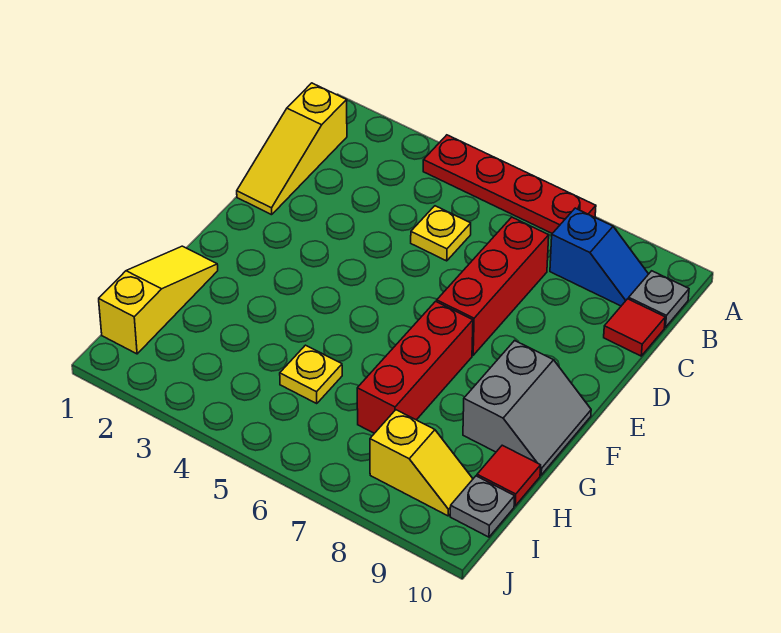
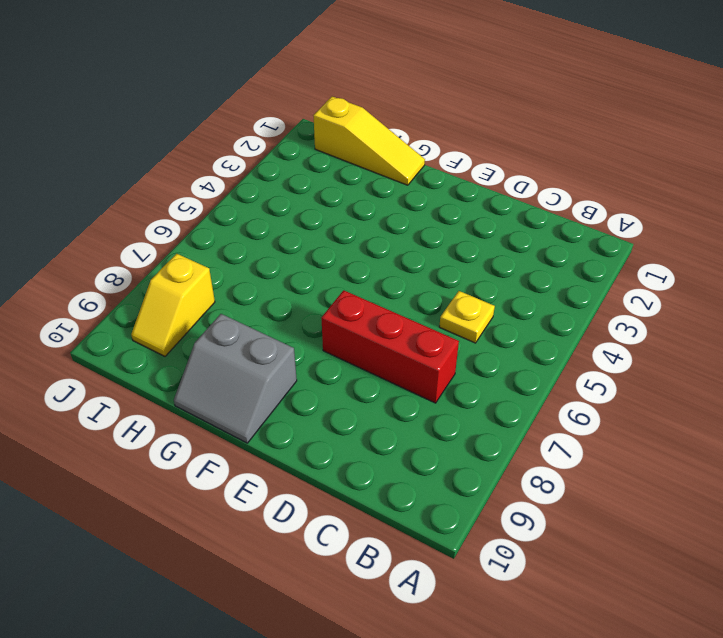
none -> red plate A4:A7 level 1
none -> yellow slope B1:D1 level 1 top B
none -> blue slope B8:B9 level 1 top 8

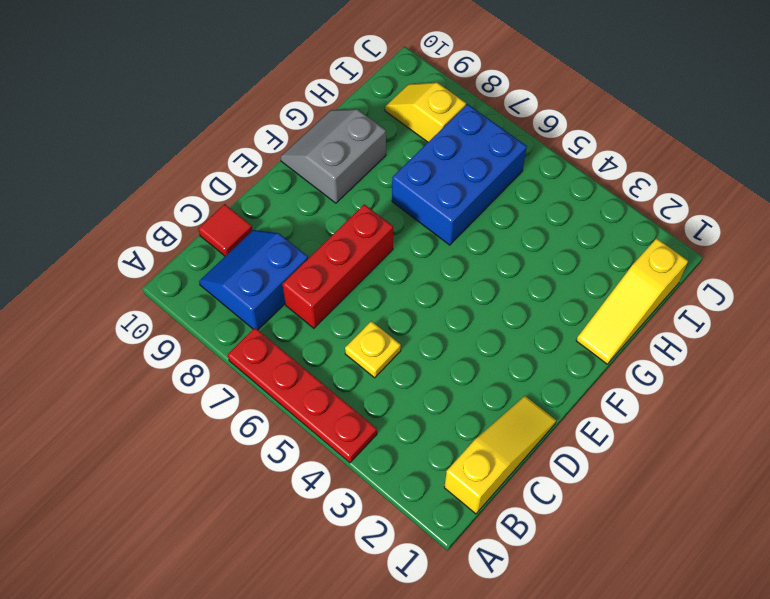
blue slope B8:C9 level 1 top 8 -> blue slope B8:B9 level 1 top 8
blue brick G6:I7 level 1 -> red brick F7:H7 level 1
none -> grey plate B10 level 1
none -> yellow plate H5 level 1
none -> red tile H10 level 1

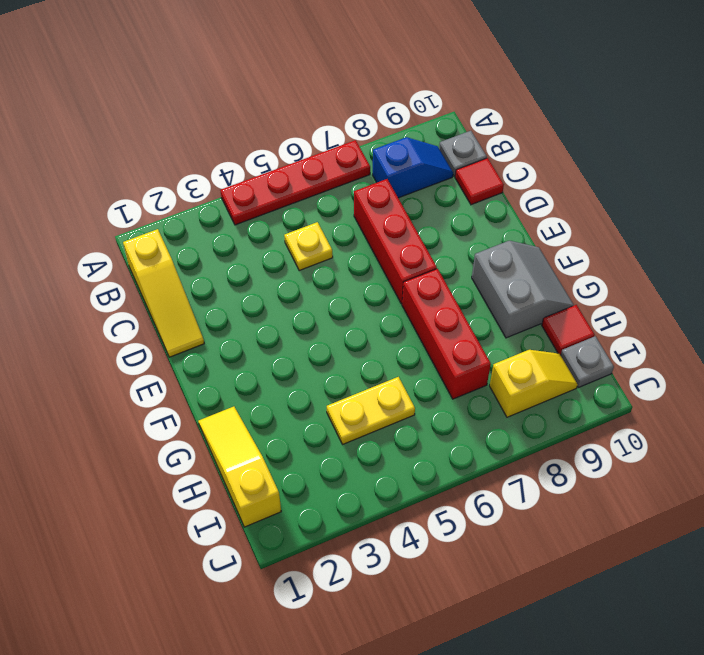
yellow plate H4:H5 level 1 -> yellow plate H5 level 1

